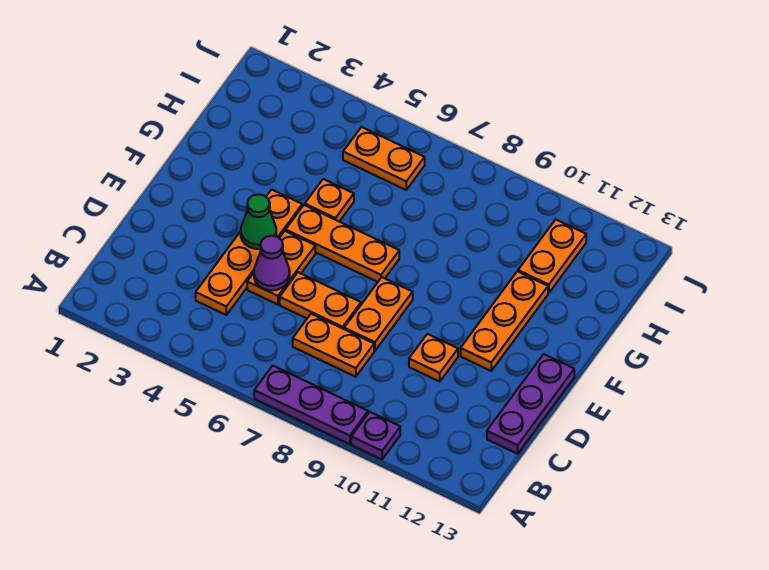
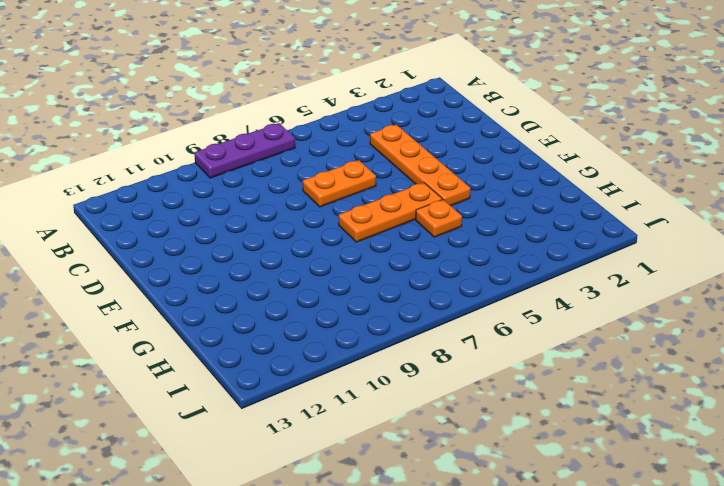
none -> purple plate A10 level 1
none -> orange plate C7:C8 level 1
none -> purple plate C13:E13 level 1

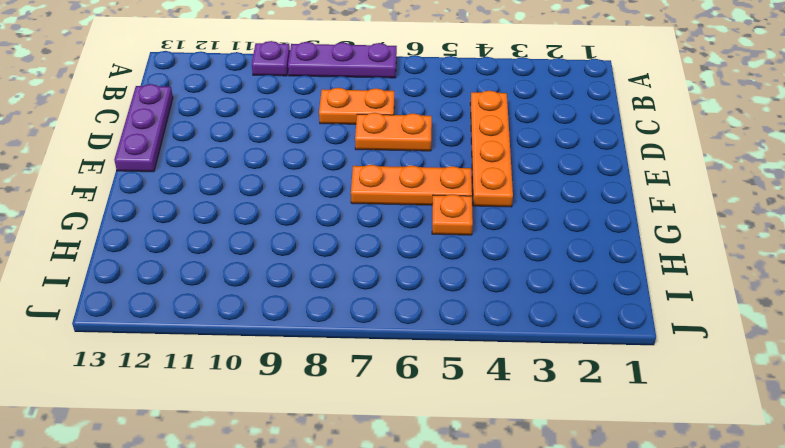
none -> orange plate D5:E5 level 1
none -> orange plate D8:E8 level 1
none -> orange plate D10 level 1

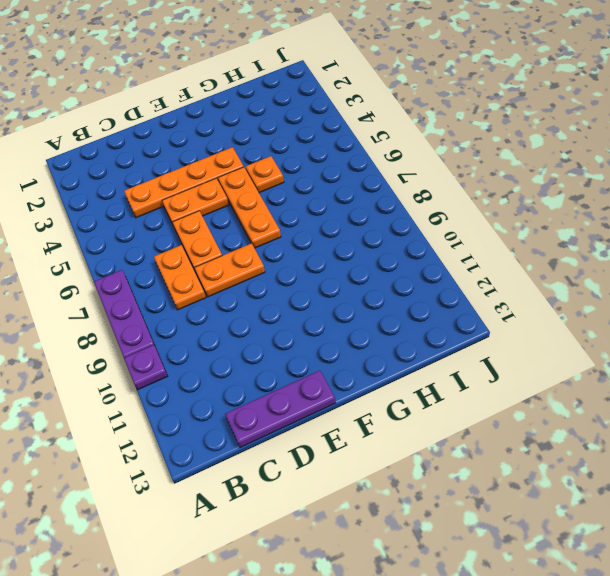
none -> orange plate D10 level 1
none -> orange plate E11:G11 level 1
none -> orange plate H11:I11 level 1

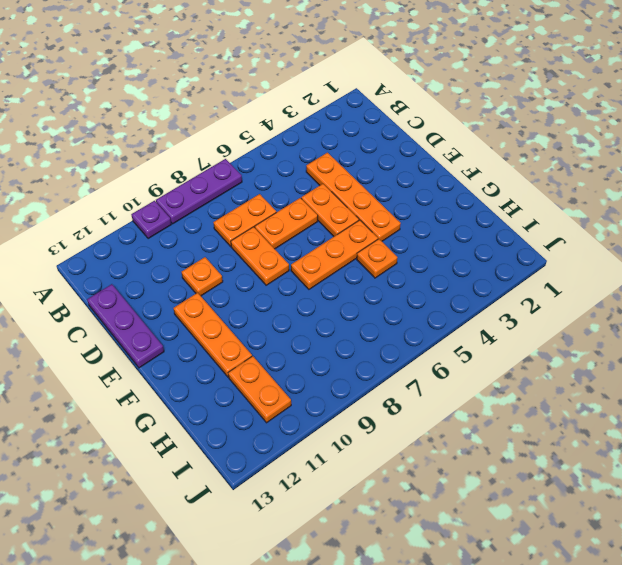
none -> orange plate I5:I6 level 1
none -> purple cone D5 level 2
none -> green cone E4 level 2

